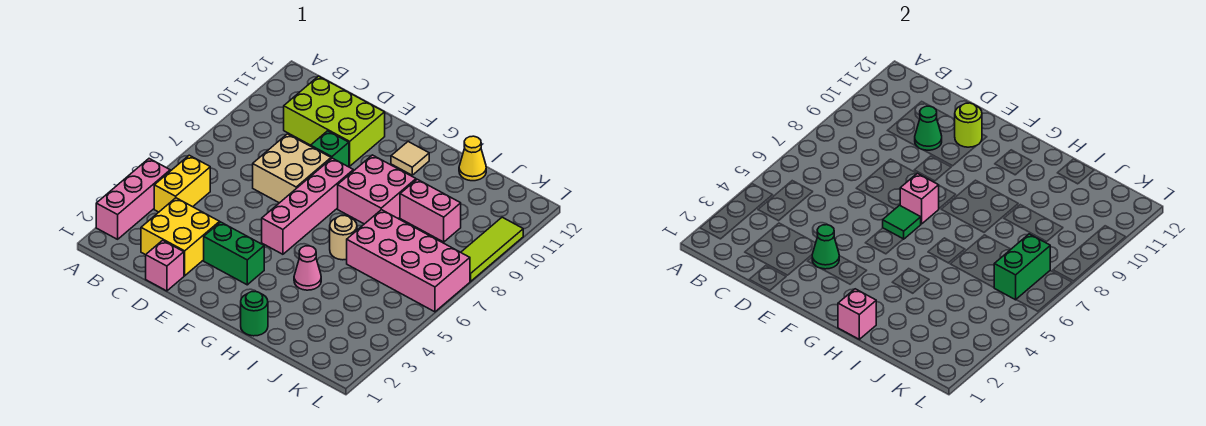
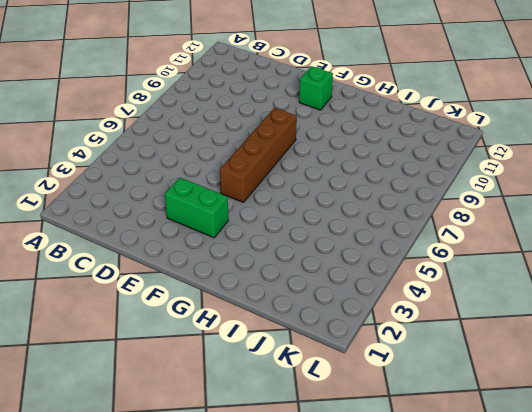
brown brick F5:F8 level 1 -> pink brick F5:F8 level 1
green brick F11 level 1 -> green brick E9 level 1
none -> pink brick A2:A4 level 1
none -> yellow brick B4:B5 level 1
none -> yellow brick C2:D3 level 1

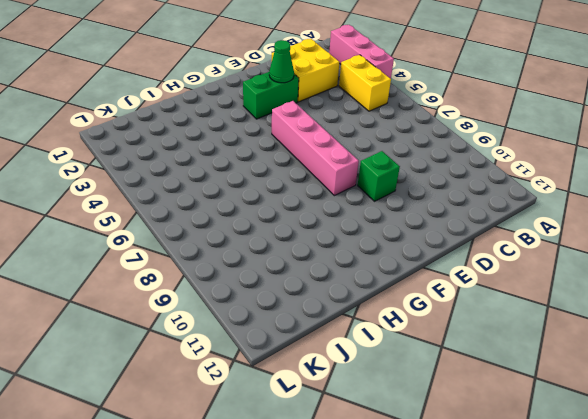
none -> lime brick C10:E11 level 1
none -> pink brick D1 level 1
none -> tan brick D7:E8 level 1

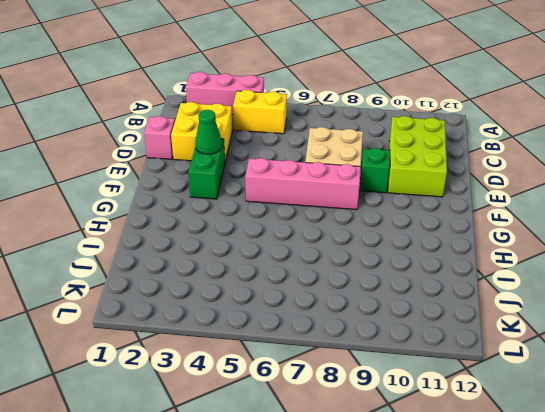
none -> pink brick G8:H9 level 1
none -> tan tile G11 level 1
none -> green round brick H1 level 1

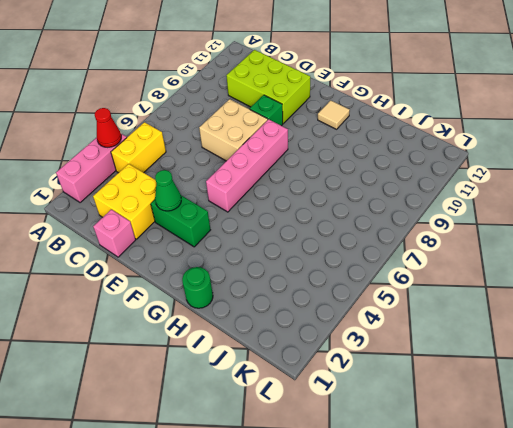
red cone A4 level 2 -> none
none -> pink brick G8:H9 level 1
none -> pink cone H4 level 1
none -> tan round brick H6 level 1

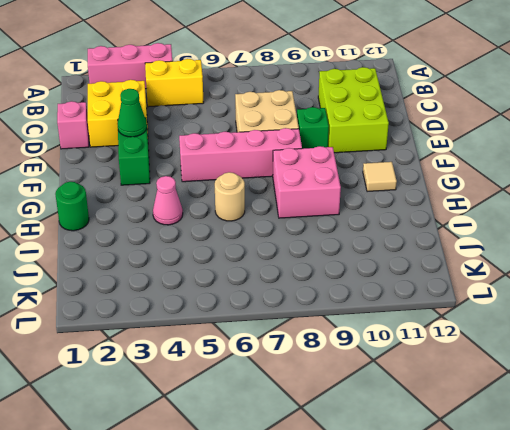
none -> pink brick I6:L7 level 1
none -> pink brick I9:J9 level 1
none -> yellow cone I12 level 1

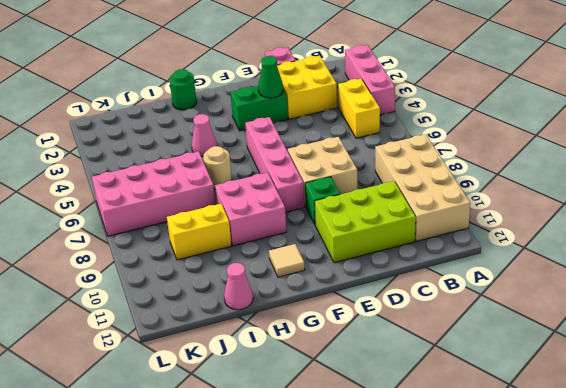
tan brick A8:B11 level 1 -> none
yellow brick I9:J9 level 1 -> pink brick I9:J9 level 1
pink cone I12 level 1 -> yellow cone I12 level 1
none -> lime tile L8:L10 level 1
none -> green cone D10 level 2
none -> lime round brick E11 level 2

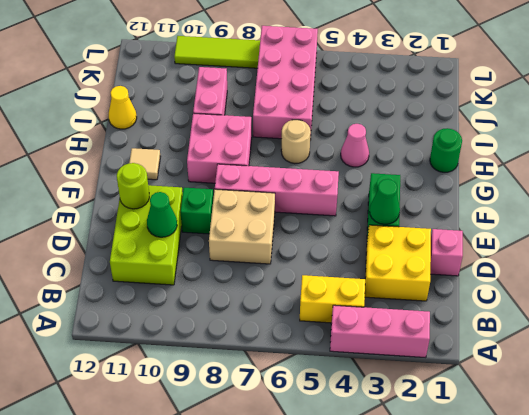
none -> green tile F6 level 2
none -> pink brick F7 level 2
none -> pink brick H1 level 2

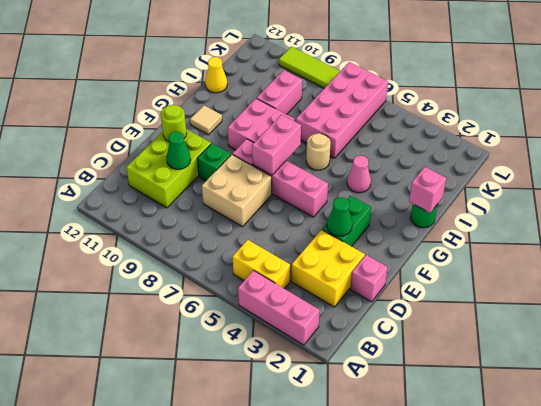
pink brick F7:G7 level 2 -> pink brick F7 level 2
none -> green tile F6 level 2
none -> green brick K6:K7 level 2

